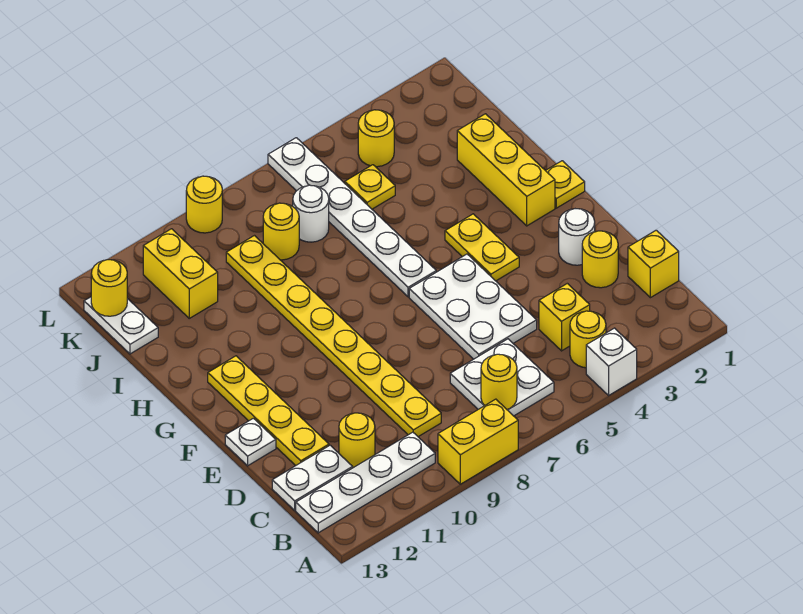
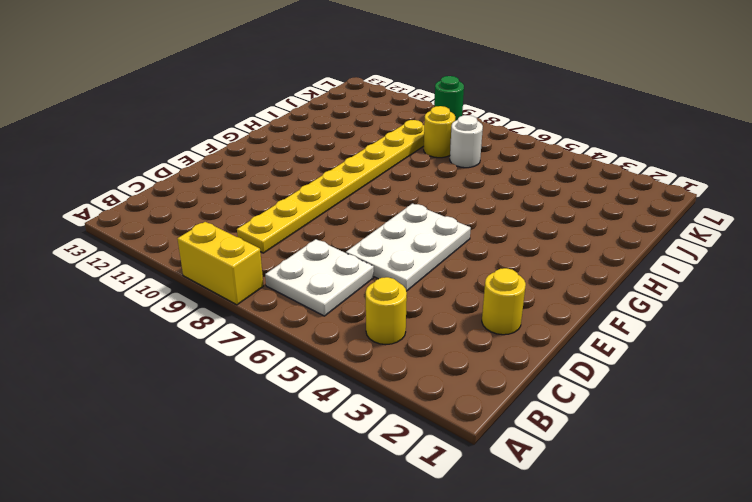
green round brick L9 level 1 -> yellow round brick L9 level 1
none -> white brick A4 level 1
none -> white plate B10:B13 level 1
none -> yellow brick C1 level 1

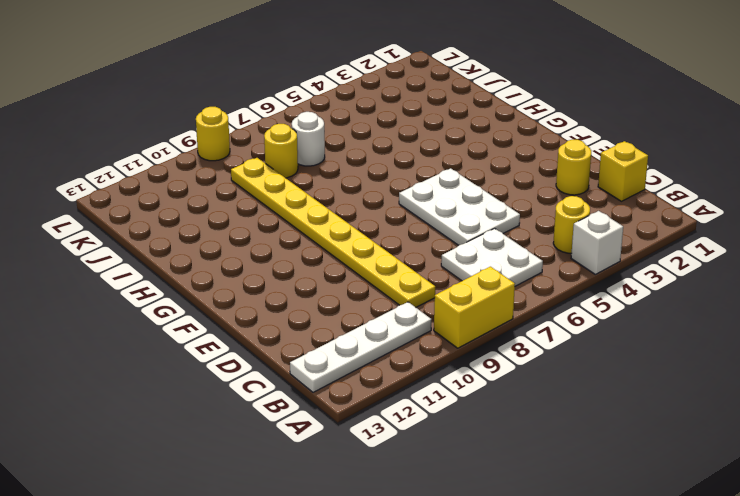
none -> yellow brick C4 level 1
none -> yellow round brick C11 level 1
none -> white plate C12:C13 level 1

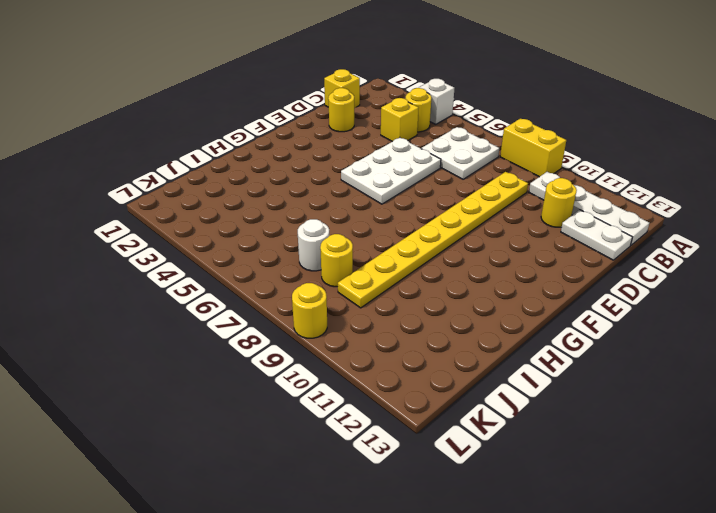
none -> yellow plate D12:G12 level 1
none -> white round brick E2 level 1
none -> white plate E13 level 1

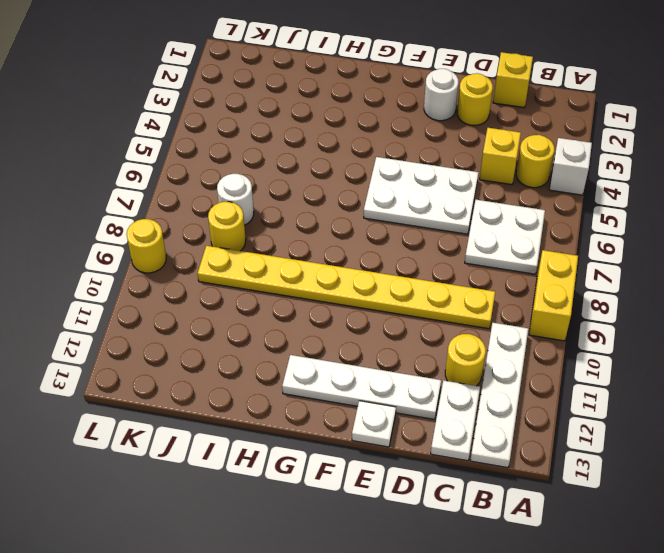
white plate D12:G12 level 1 -> yellow plate D12:G12 level 1
none -> yellow plate F4:G4 level 1
none -> yellow plate G1 level 1
none -> yellow brick G2:I2 level 1

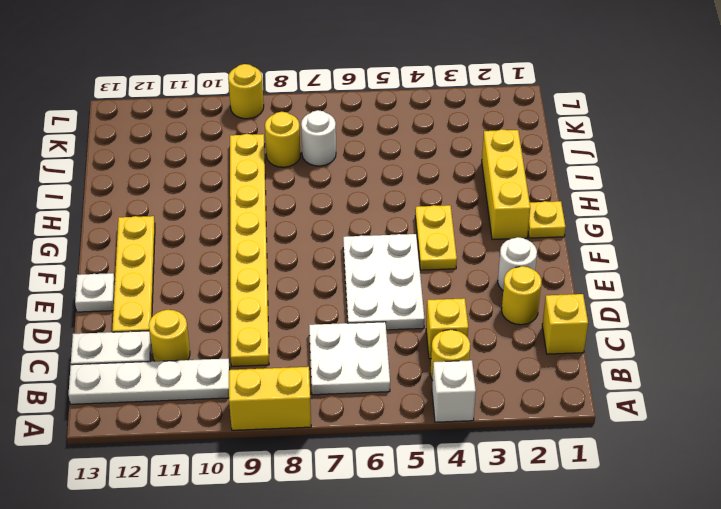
none -> white plate G6:L6 level 1
none -> yellow plate J5 level 1
none -> yellow brick J11:K11 level 1

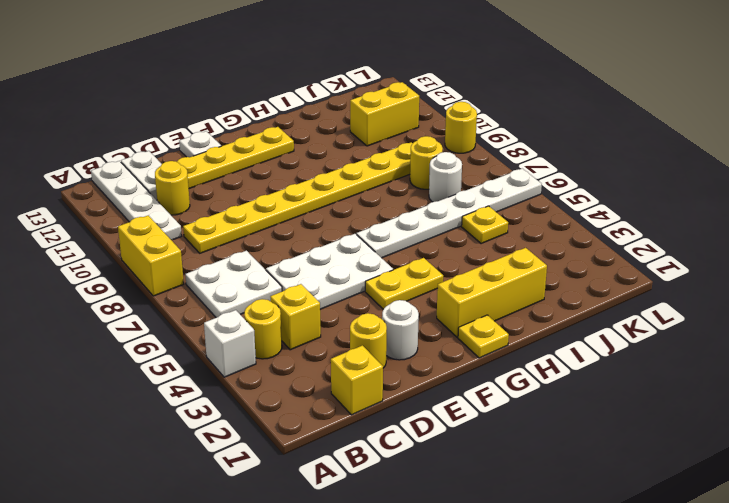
none -> white plate J13:K13 level 1
none -> yellow round brick K4 level 1
none -> yellow round brick B7 level 2

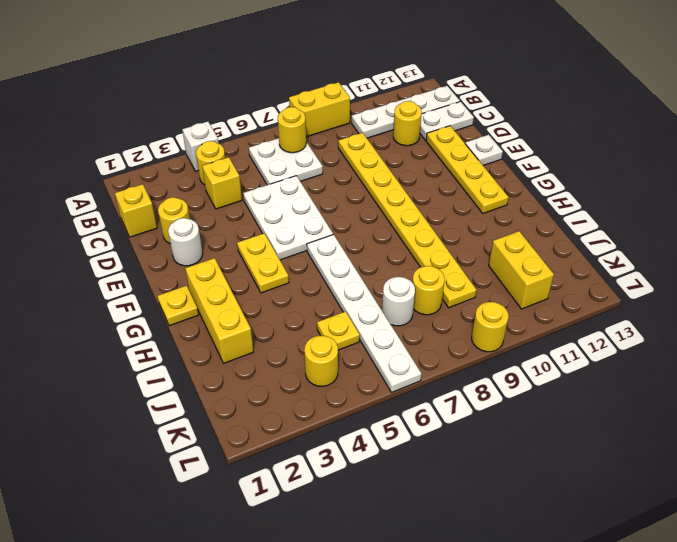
none -> white plate J13:K13 level 1
none -> yellow round brick K13 level 2

